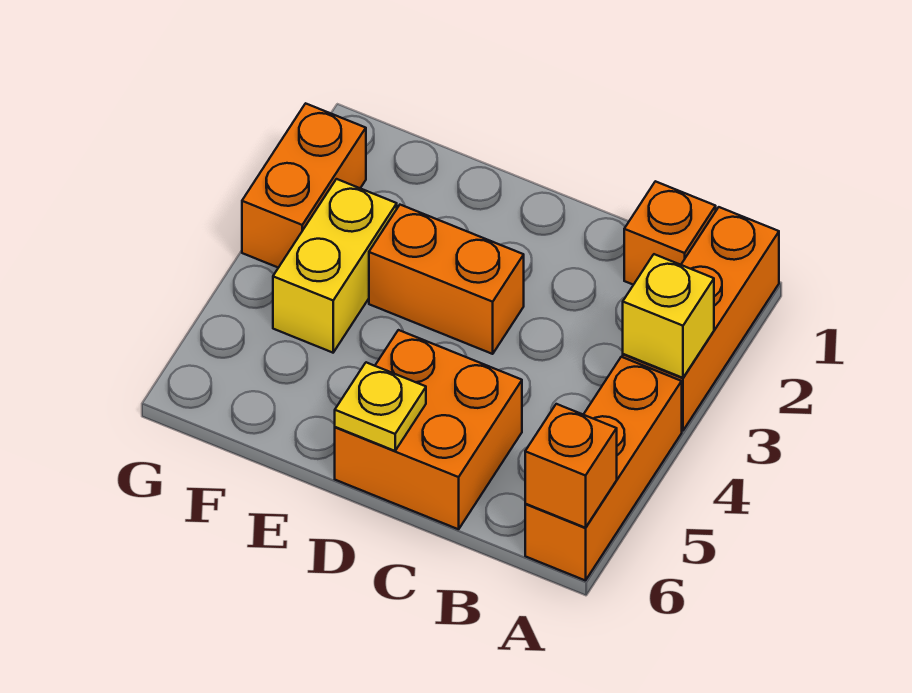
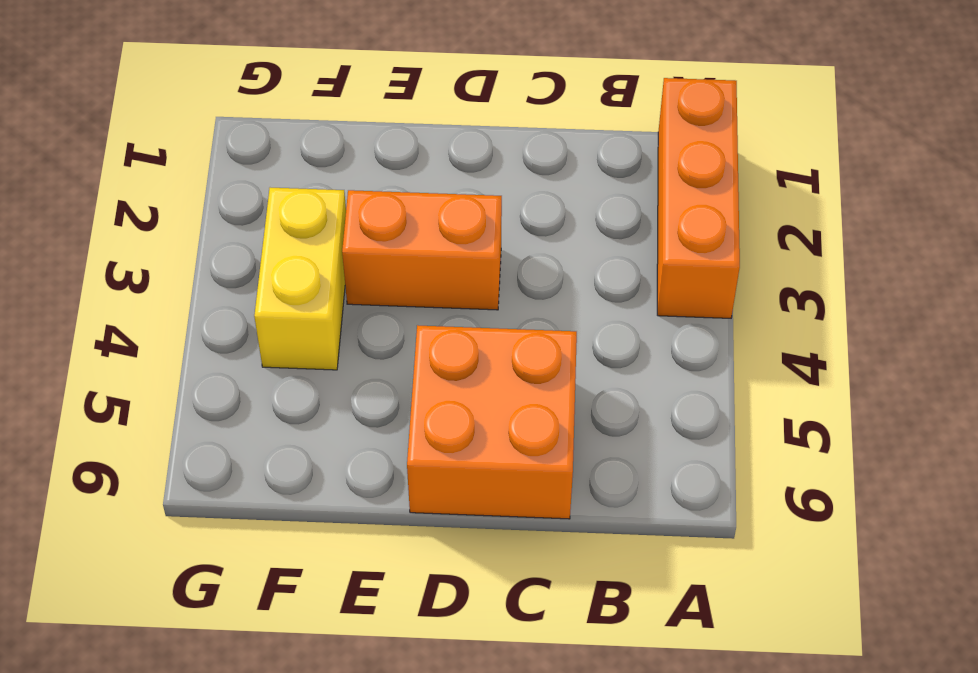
none -> orange brick A4:A6 level 1
none -> orange brick B1 level 1

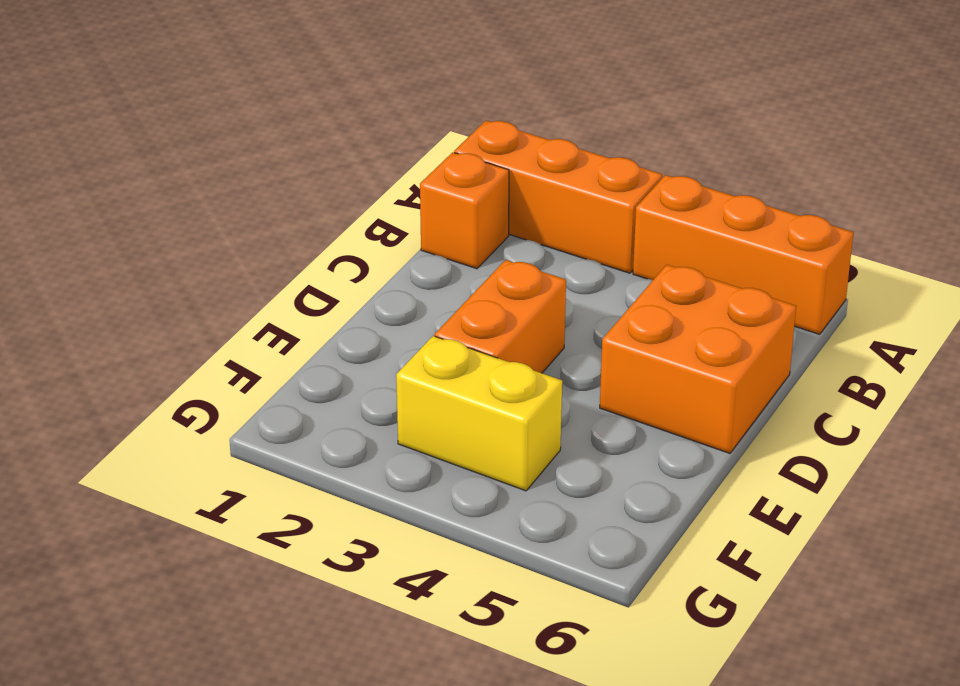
none -> orange brick G2:G3 level 1
none -> yellow brick A3 level 2

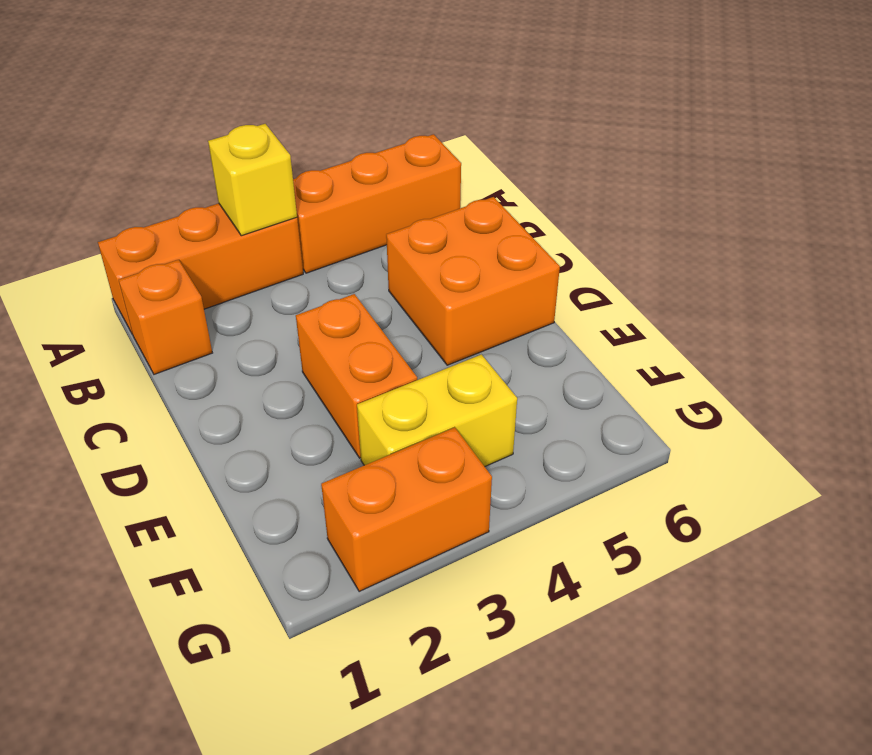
none -> orange brick A6 level 2
none -> yellow plate D6 level 2

